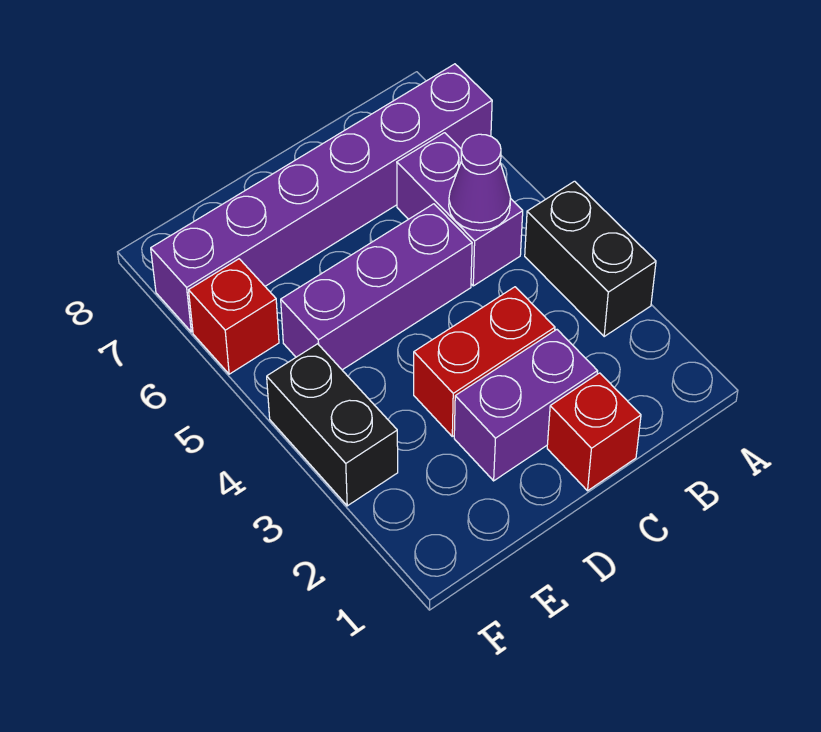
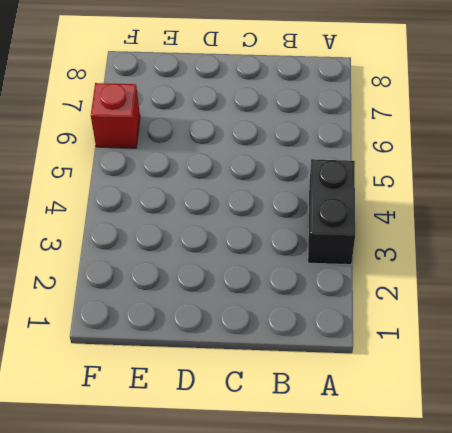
none -> purple brick A7:F7 level 1
none -> purple brick B5:B6 level 1

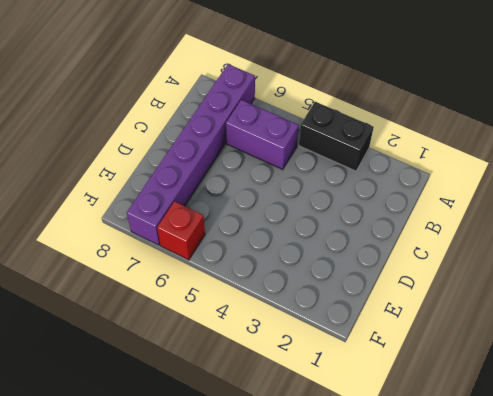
none -> red brick C1 level 1
none -> purple brick C2:D2 level 1

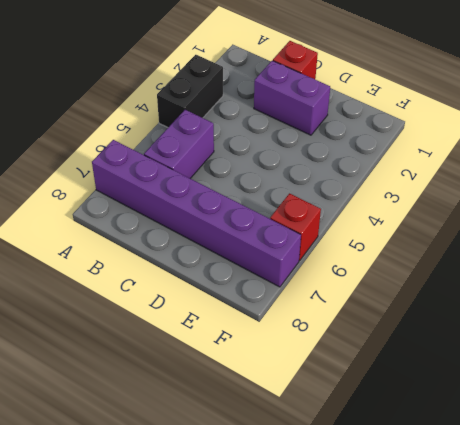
none -> red brick C3:D3 level 1
none -> purple brick C5:E5 level 1

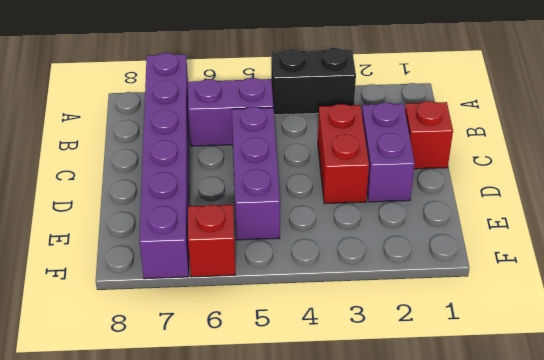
none -> black brick F3:F4 level 1
none -> purple cone B5 level 2

